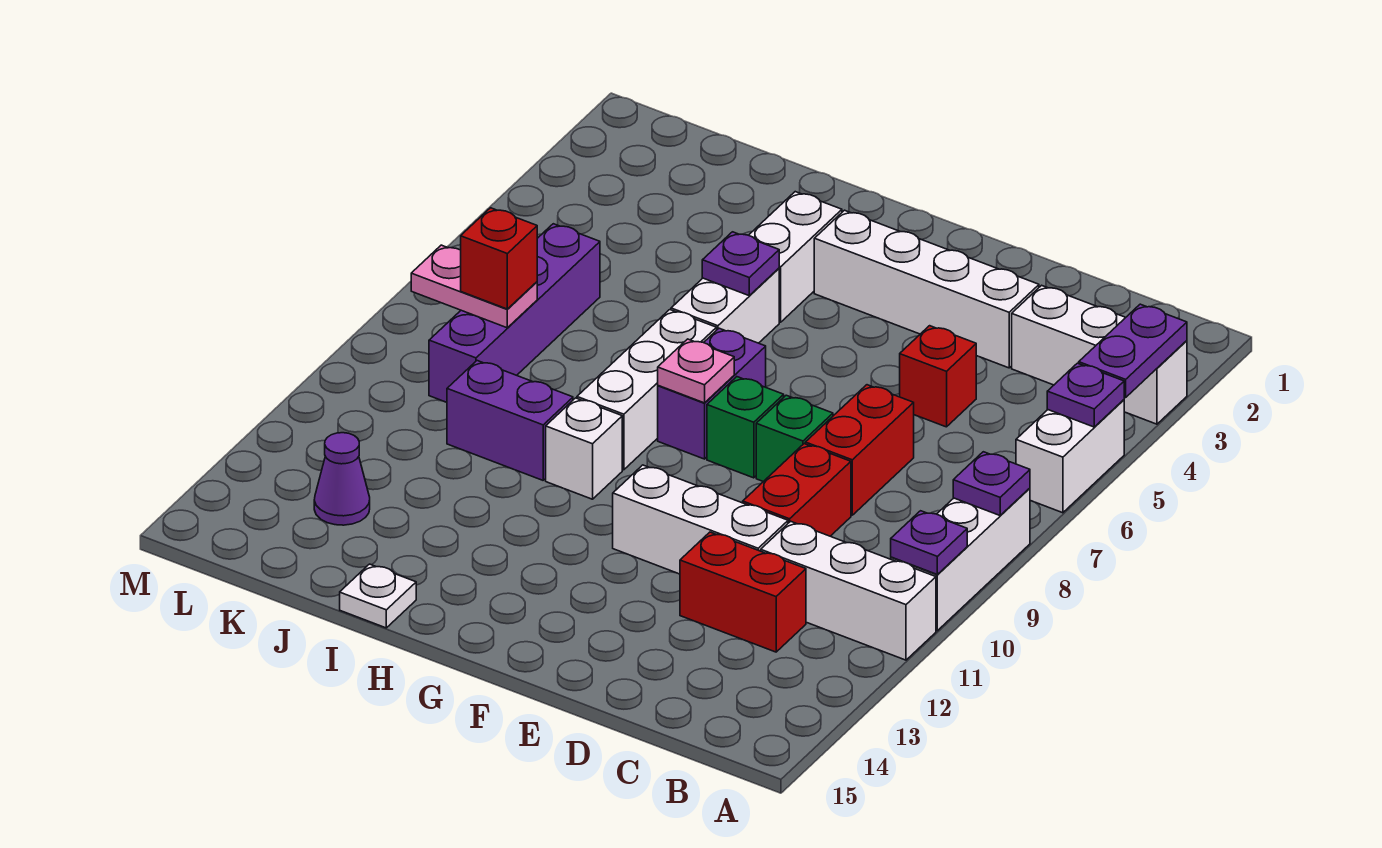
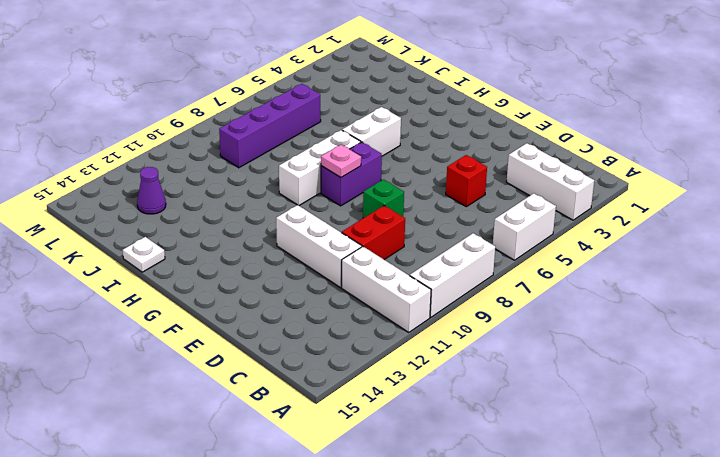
none -> red brick C12:D12 level 1
none -> white brick D3:G3 level 1
none -> red brick D7:D8 level 1

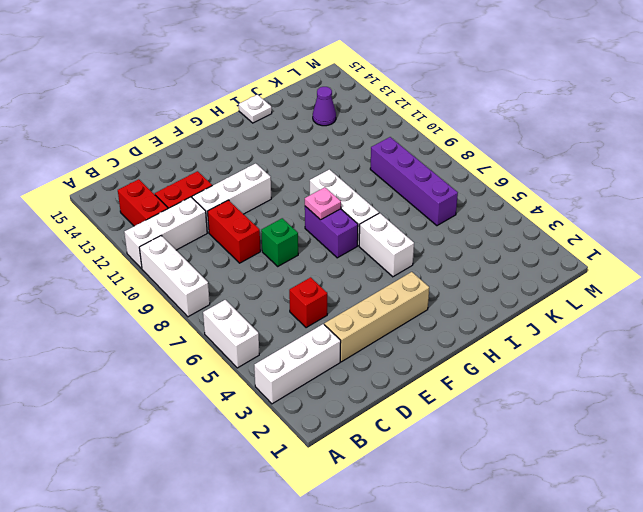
red brick B12:B13 level 1 -> red brick D7:D8 level 1
tan brick D3:G3 level 1 -> white brick D3:G3 level 1
none -> green brick F8 level 1
none -> white brick H3:H4 level 1
none -> white brick H10 level 1

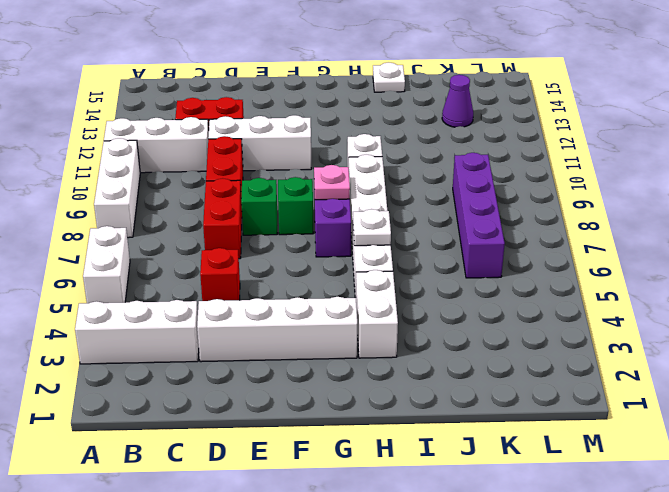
white plate H6 level 2 -> none
none -> purple brick I10:J10 level 1
none -> purple plate A3:A4 level 2
none -> purple plate A5 level 2

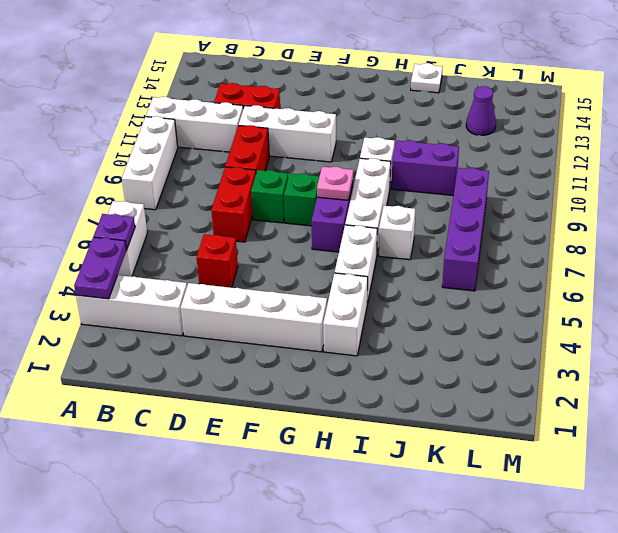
white brick I7 level 1 -> none
none -> purple plate A8 level 2
none -> purple plate A10 level 2
none -> purple plate H5 level 2

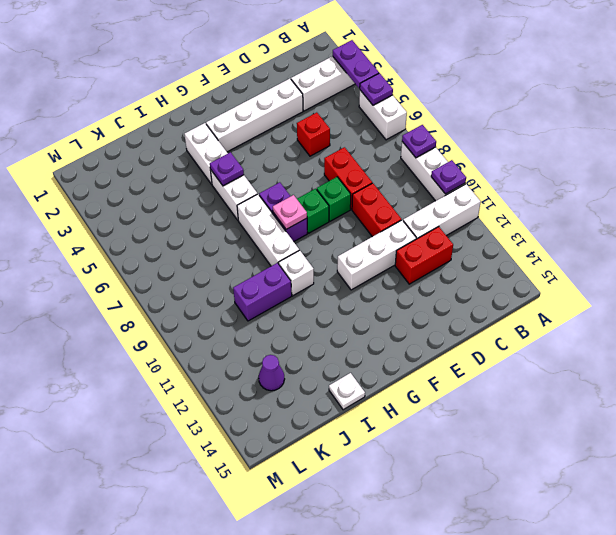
none -> purple brick K6:K9 level 1
none -> pink plate K8:L8 level 2
none -> red brick K8 level 3

